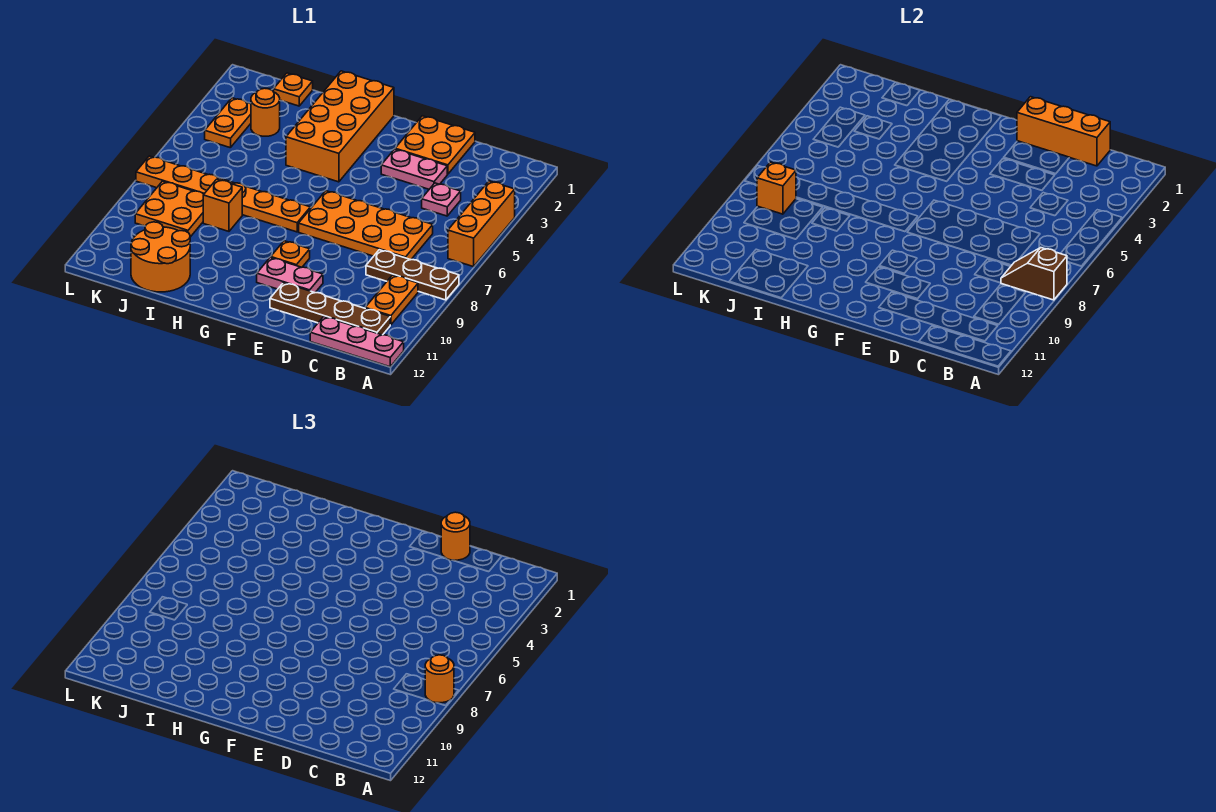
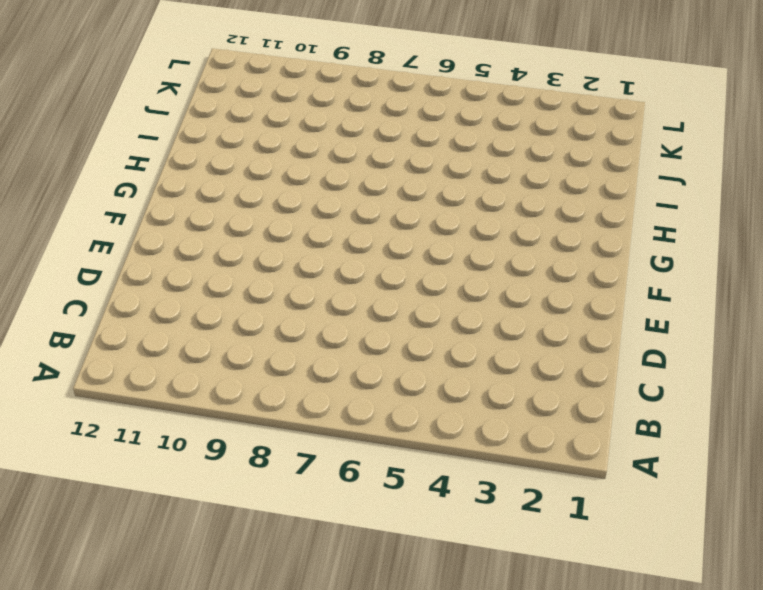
none -> orange brick A4:A6 level 1
none -> brown plate A8:C8 level 1
none -> pink plate A12:C12 level 1

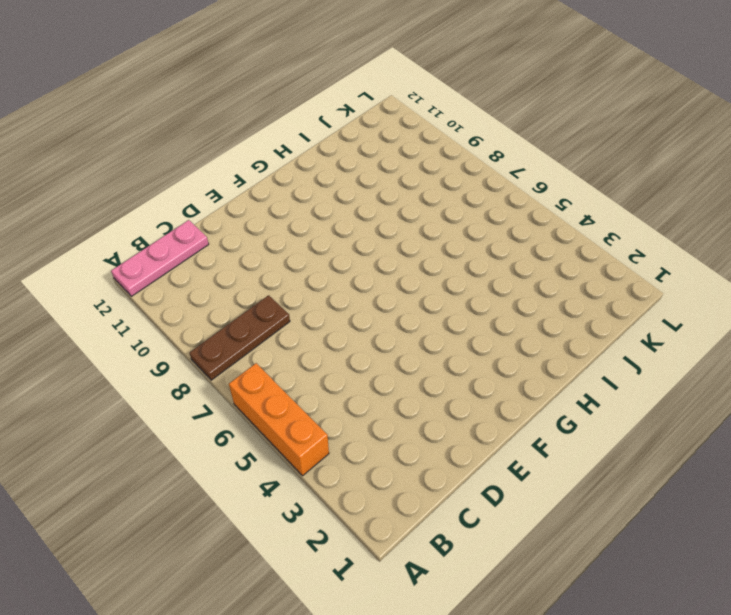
none -> orange plate B9:B10 level 1
none -> brown plate B11:E11 level 1
none -> pink plate C4 level 1

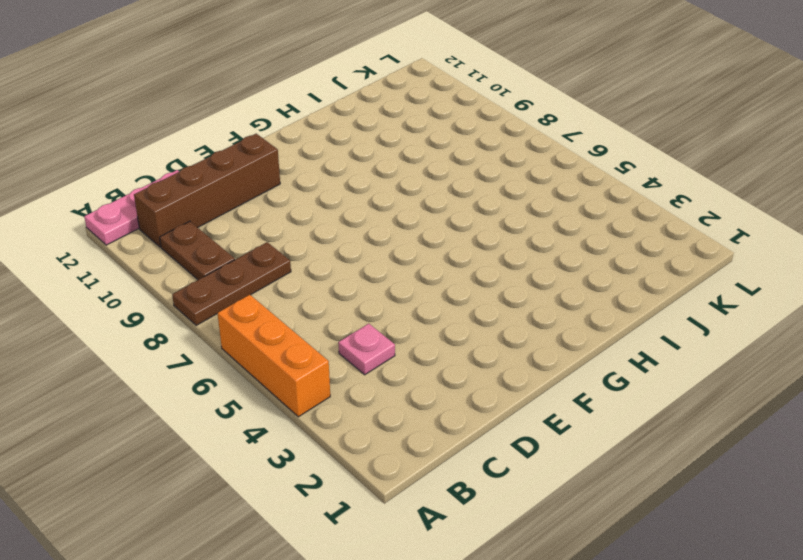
brown plate B9:B10 level 1 -> orange plate B9:B10 level 1
brown brick B11:E11 level 1 -> brown plate B11:E11 level 1
none -> orange plate C6:F7 level 1
none -> orange plate D1:E2 level 1
none -> pink plate D3:E3 level 1

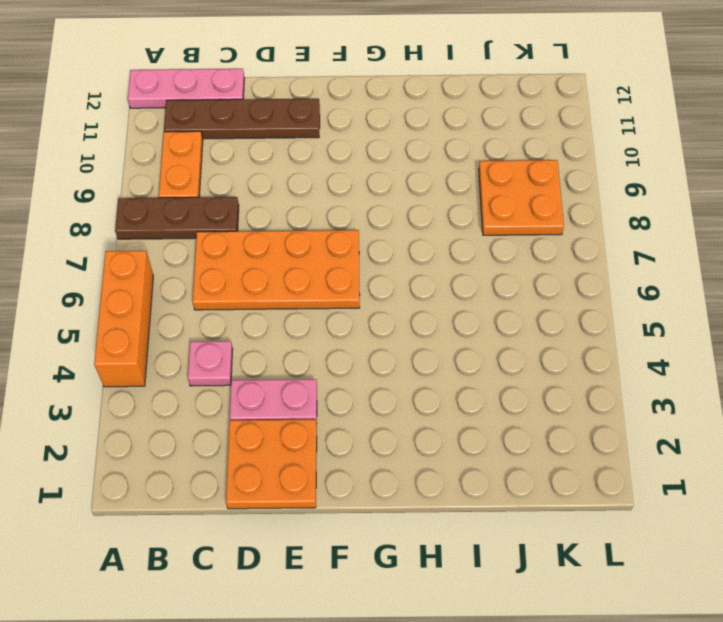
none -> pink plate E10:F10 level 1
none -> orange plate F9 level 1
none -> orange brick G1:H4 level 1

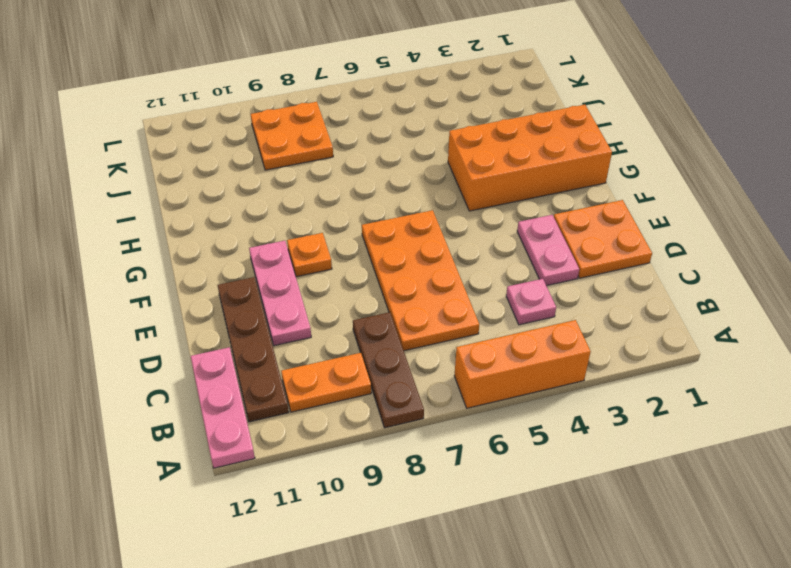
pink plate D10:F10 level 1 -> pink plate E10:F10 level 1
none -> orange plate G7:L7 level 1
none -> orange brick I8 level 1
none -> orange round brick I11:J12 level 1

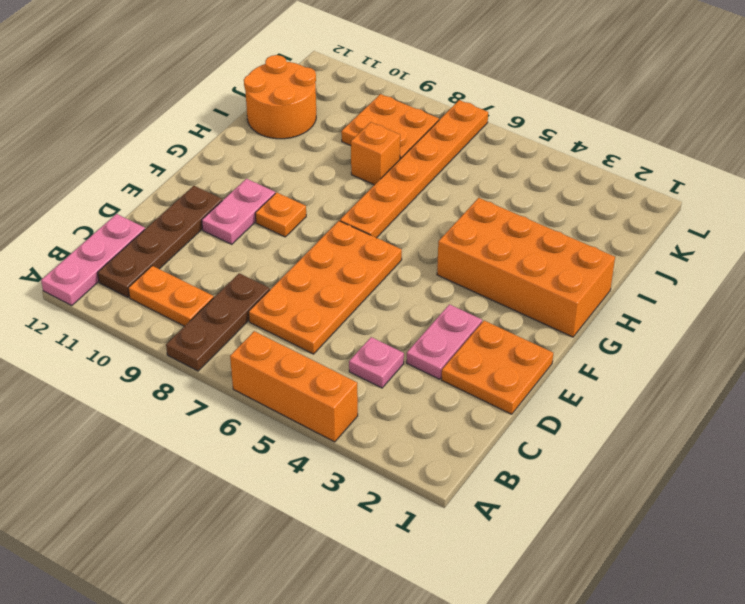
none -> orange plate J1 level 1
none -> orange round brick J3 level 1
none -> orange plate K3:K4 level 1

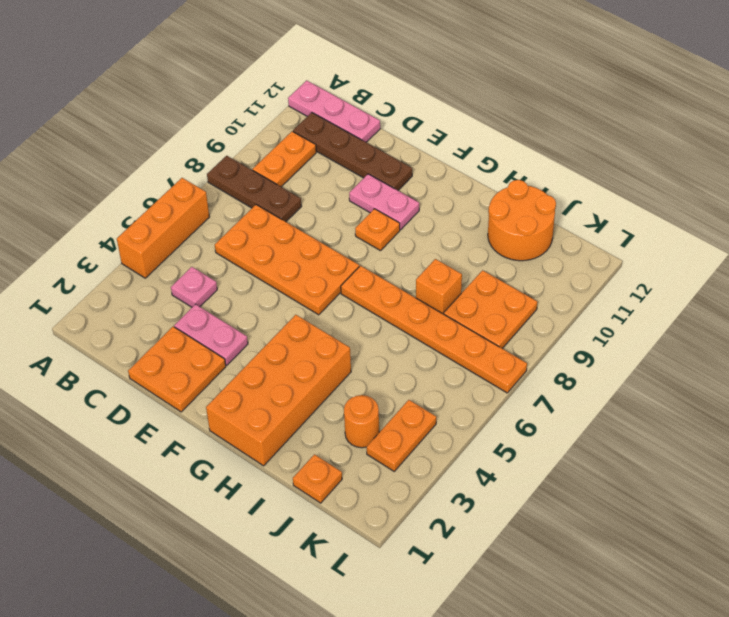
none -> brown slope A8:B8 level 2 top A
none -> orange brick C1:E1 level 2
none -> orange brick K8 level 2

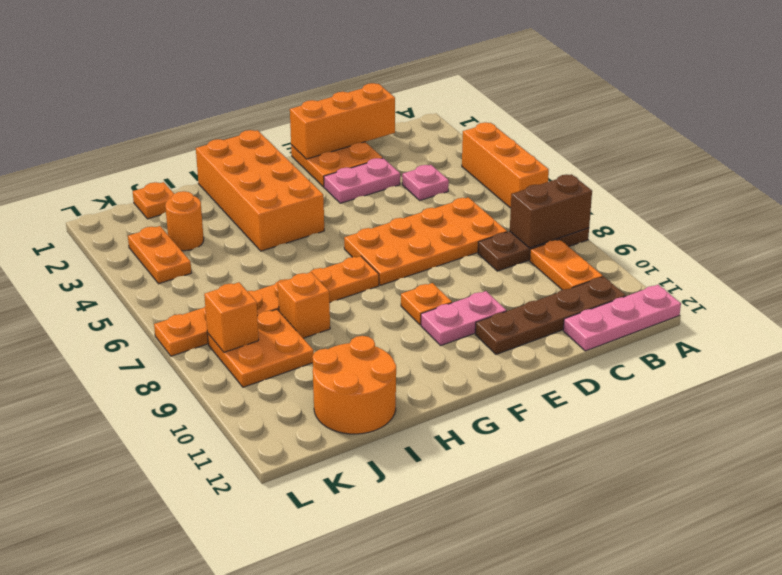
brown brick A8:B8 level 2 -> brown slope A8:B8 level 2 top A
none -> orange round brick A8 level 3
none -> orange round brick D1 level 3

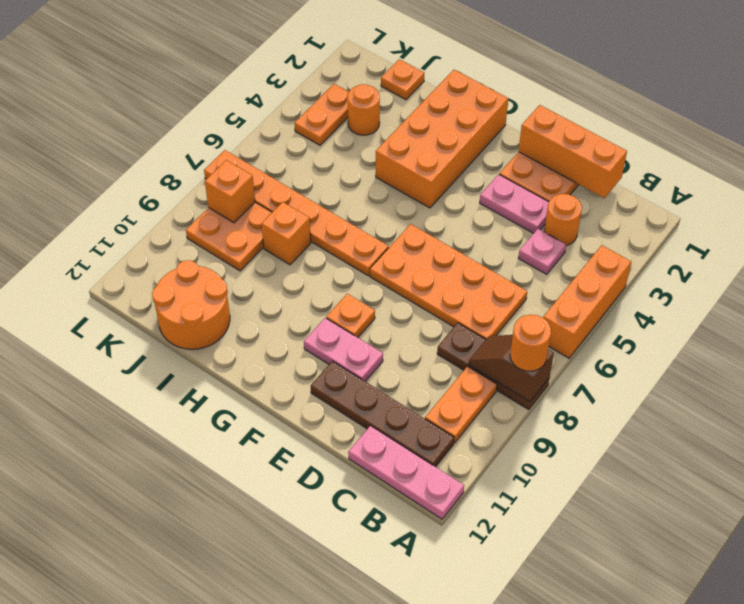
orange round brick C3 level 1 -> orange round brick D1 level 3

